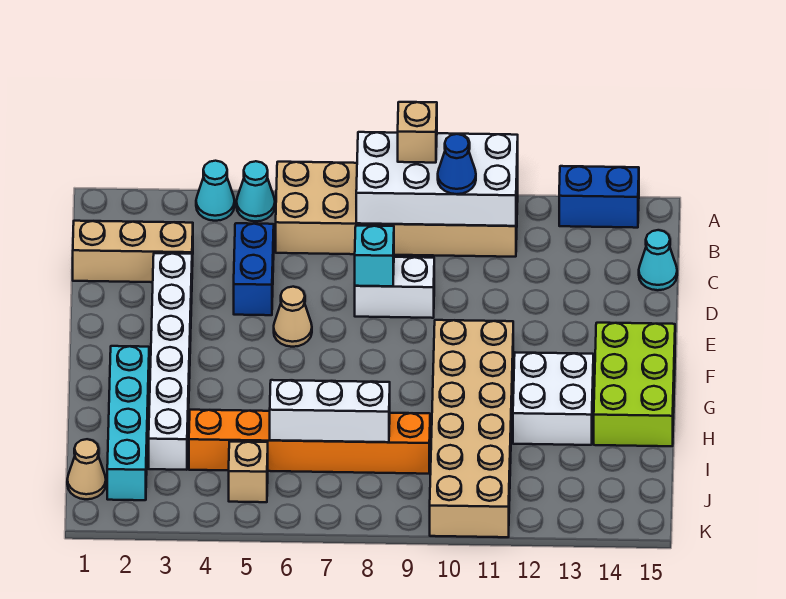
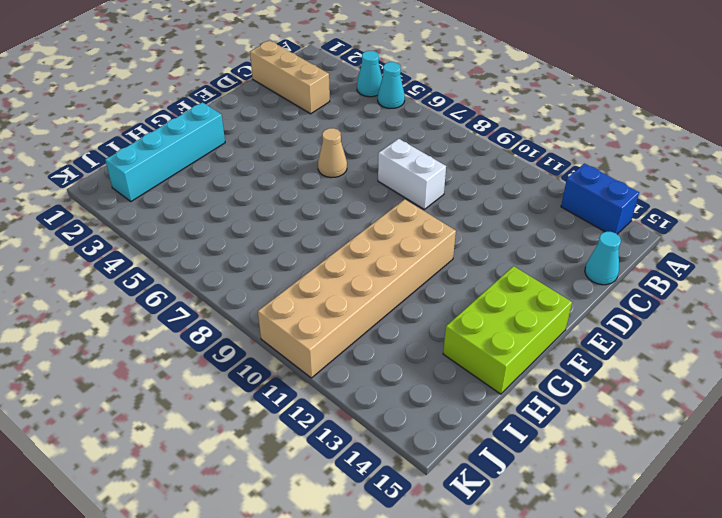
none -> tan brick A6:B11 level 1
none -> blue brick C5:D5 level 1
none -> white brick D3:I3 level 1

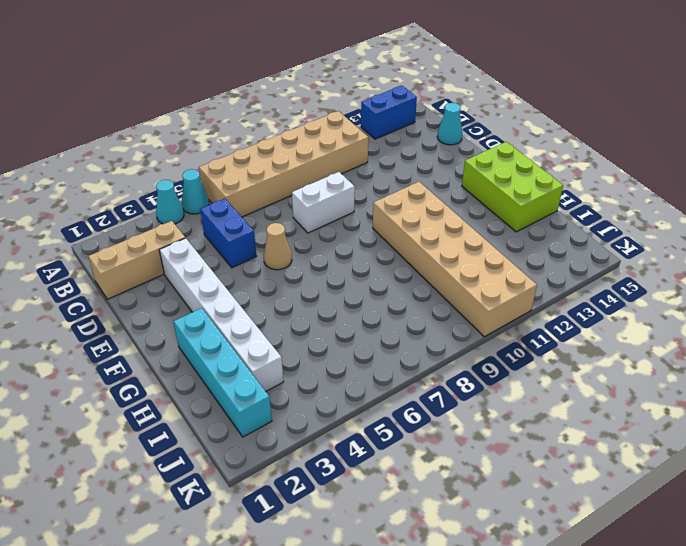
none -> white brick G12:H13 level 1
none -> orange brick I4:I9 level 1
none -> tan cone J1 level 1

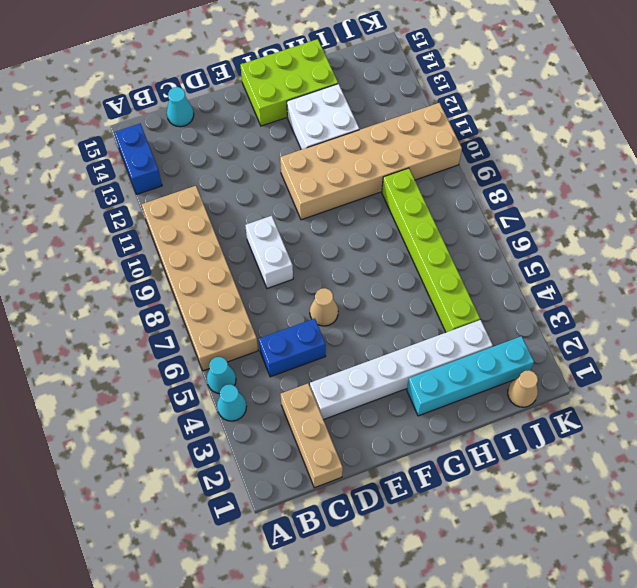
lime brick I4:I9 level 1 -> orange brick I4:I9 level 1
none -> tan brick J5 level 1
none -> white brick A8:B11 level 2
none -> cyan brick D8 level 2

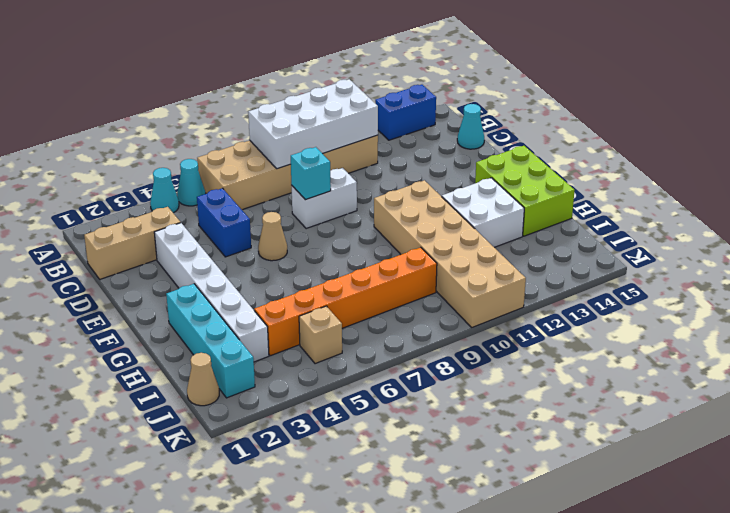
none -> white brick I6:I8 level 2
none -> tan brick A9 level 3
none -> blue cone B10 level 3

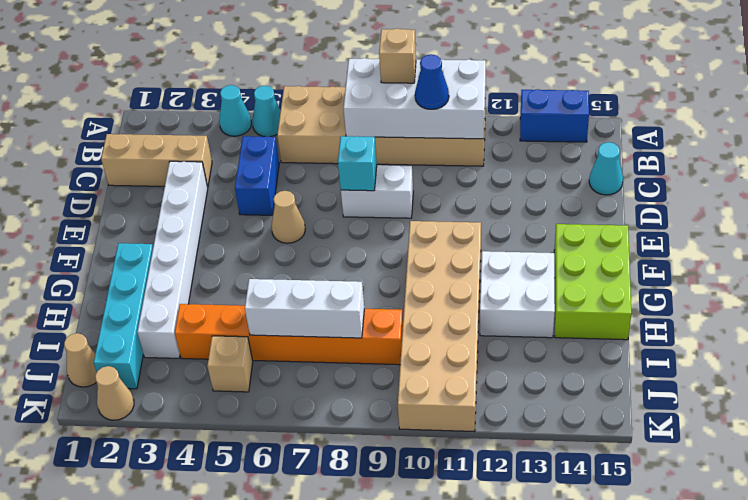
tan cone K2 level 1 -> none

